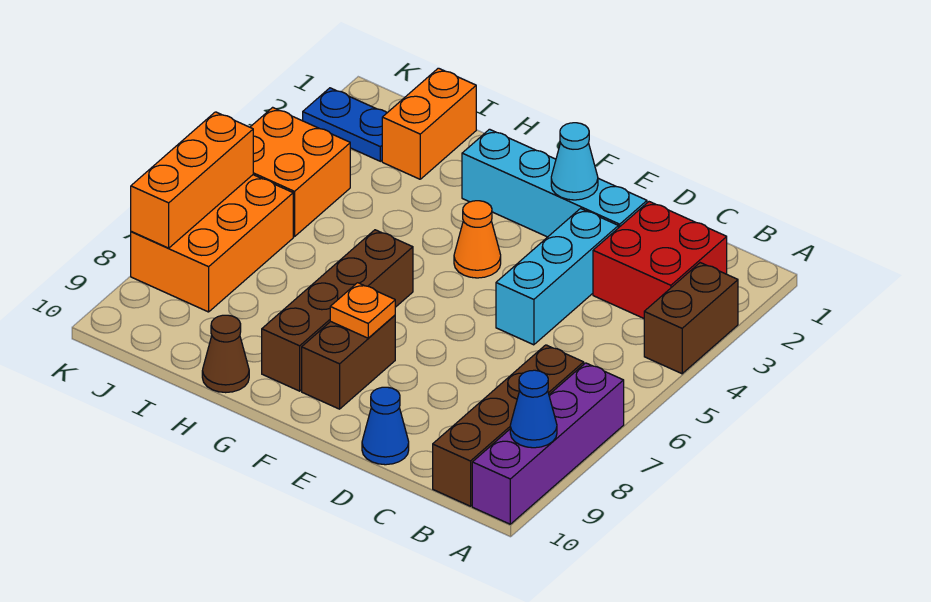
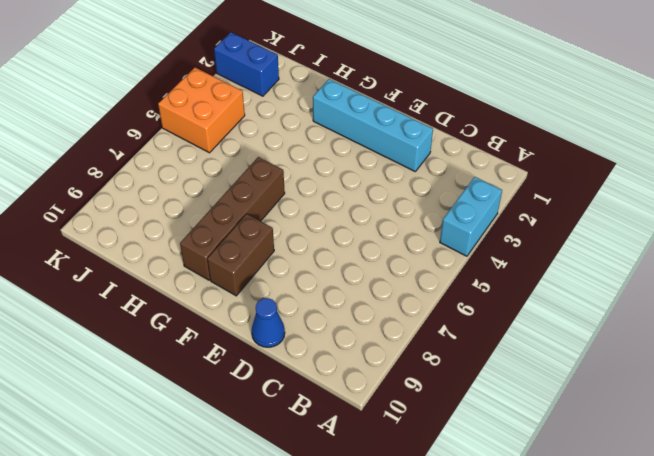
cyan brick A3:A4 level 1 -> brown brick A3:A4 level 1
blue brick J2:K2 level 1 -> blue plate J2:K2 level 1
none -> purple brick A7:A10 level 1
none -> red brick B2:C3 level 1
none -> brown brick B7:B10 level 1

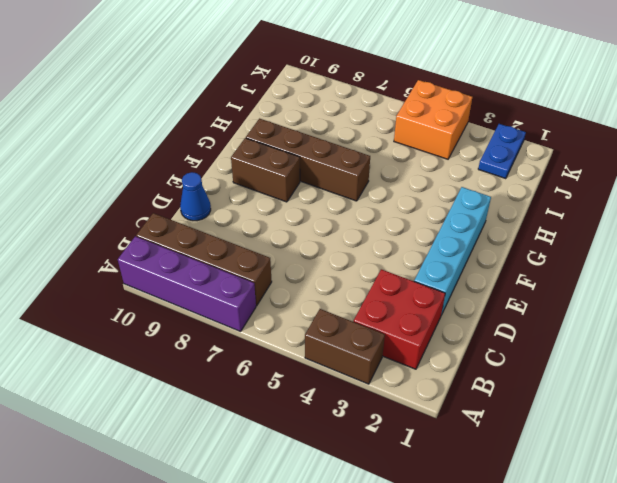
none -> cyan brick D3:D5 level 1
none -> orange cone F4 level 1
none -> brown cone H10 level 1

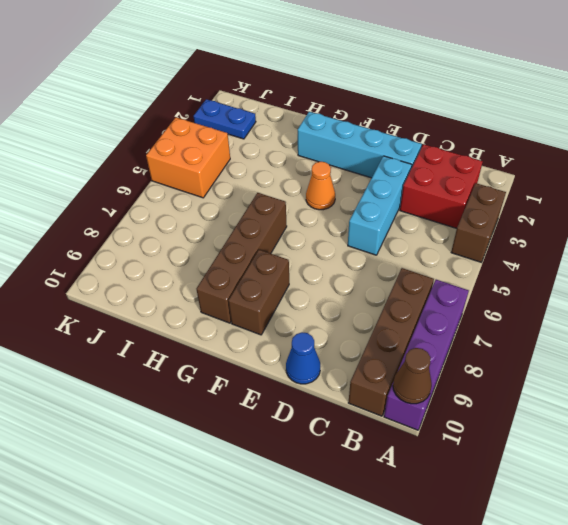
brown cone A10 level 2 -> brown cone H10 level 1
none -> orange brick I1:I2 level 1
none -> orange brick J6:K8 level 1
none -> blue cone A9 level 2

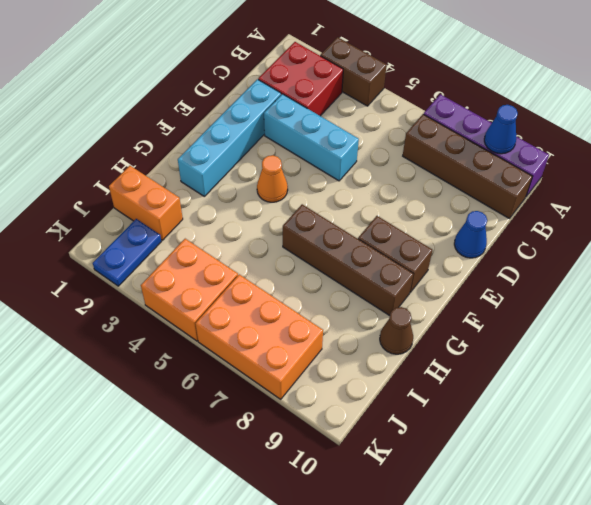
none -> cyan cone E2 level 2
none -> orange plate F8 level 2
none -> orange brick K6:K8 level 2

